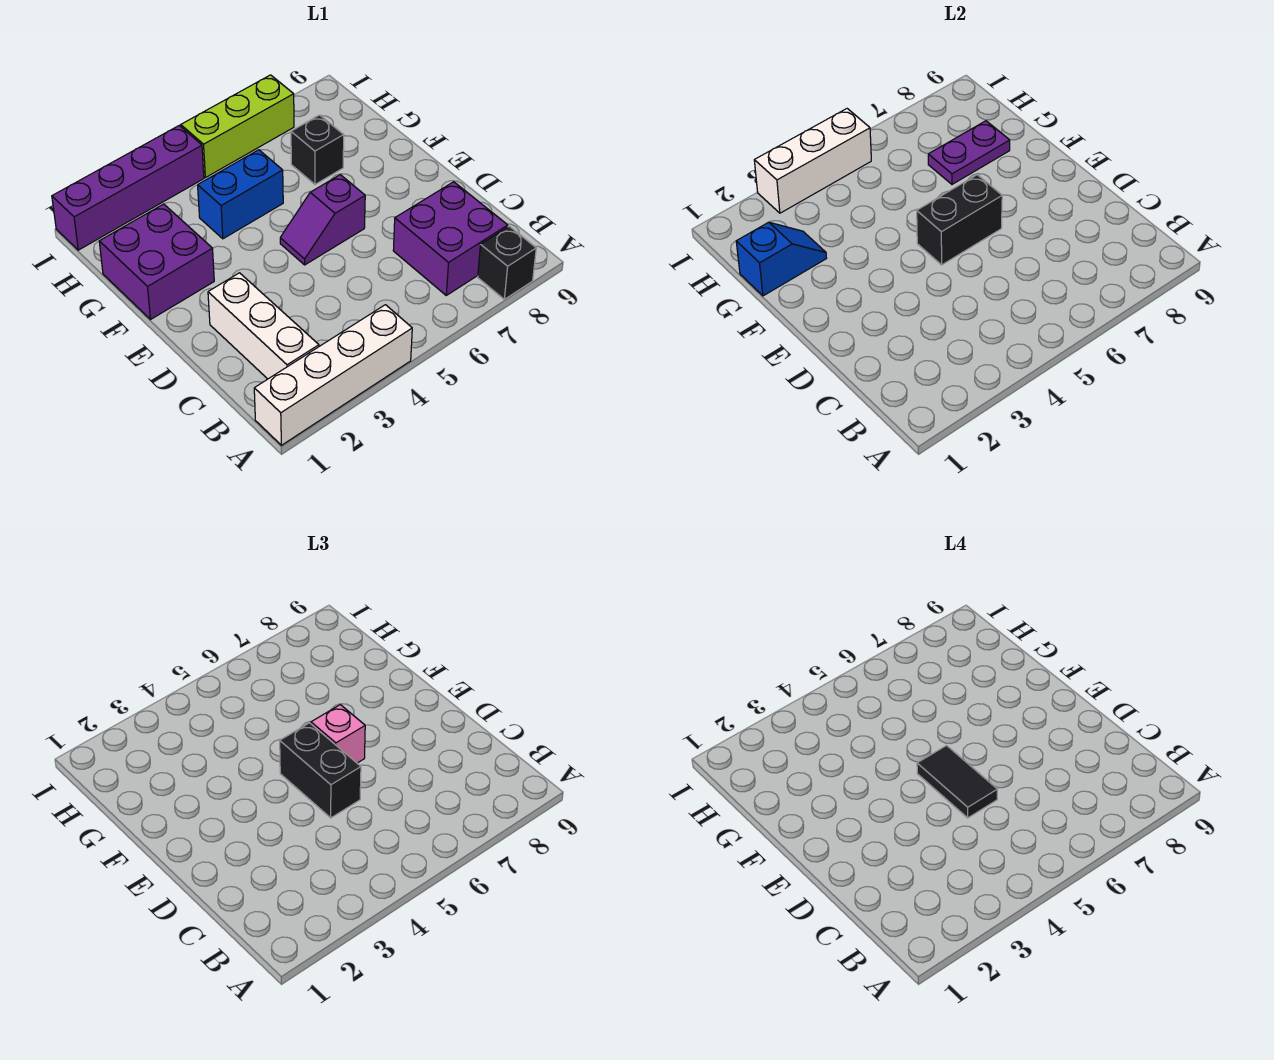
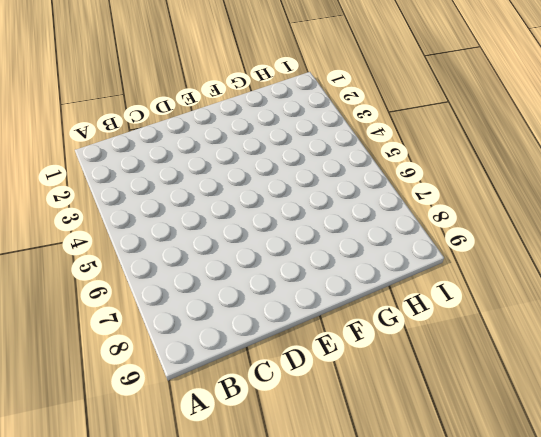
none -> white brick A1:A4 level 1
none -> black brick A8 level 1
none -> white brick B2:D2 level 1

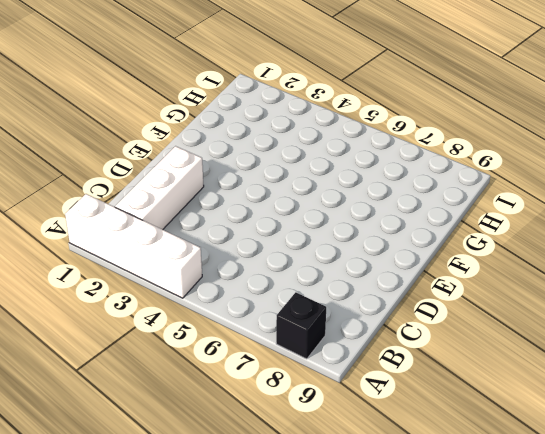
none -> purple brick B7:C8 level 1
none -> purple slope E5:E6 level 1 top 6
none -> purple brick F1:G2 level 1

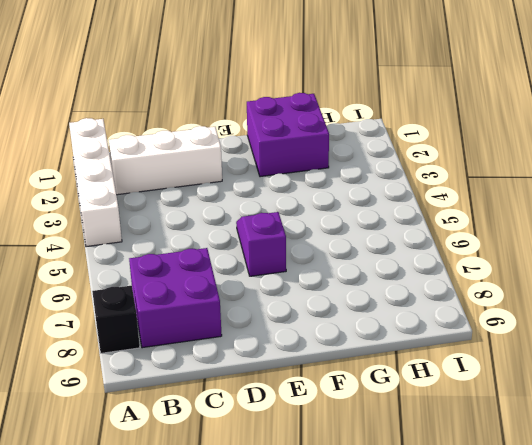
none -> blue brick G4:G5 level 1
none -> black brick G7 level 1
none -> purple brick I1:I4 level 1

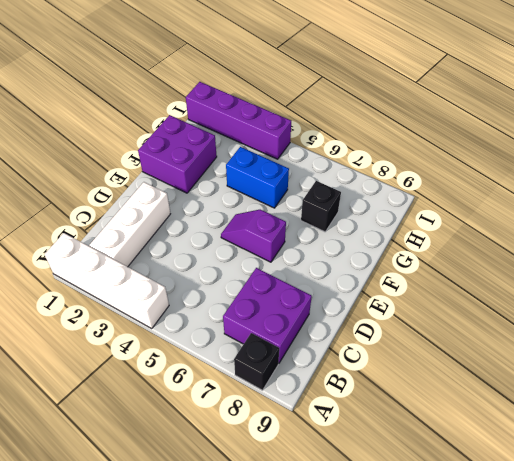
none -> lime brick I5:I7 level 1
none -> black brick E5:E6 level 2
none -> blue slope G1:G2 level 2 top 1

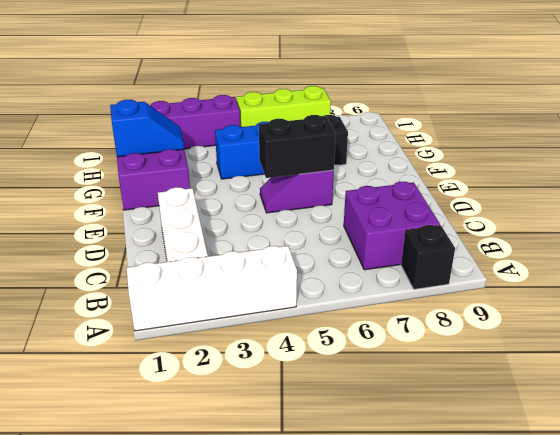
none -> purple plate G7:G8 level 2
none -> white brick I3:I5 level 2
none -> black brick D5:E5 level 3

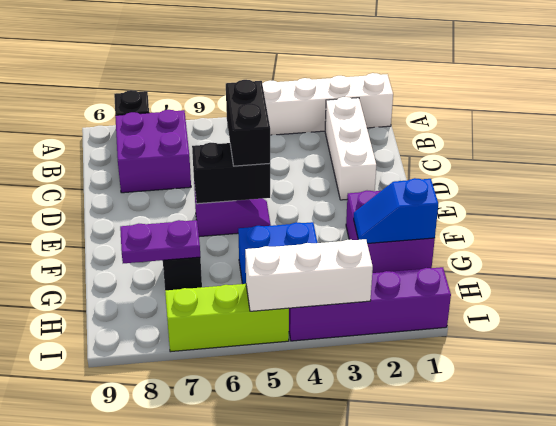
none -> pink brick E6 level 3
none -> black tile D5:E5 level 4

